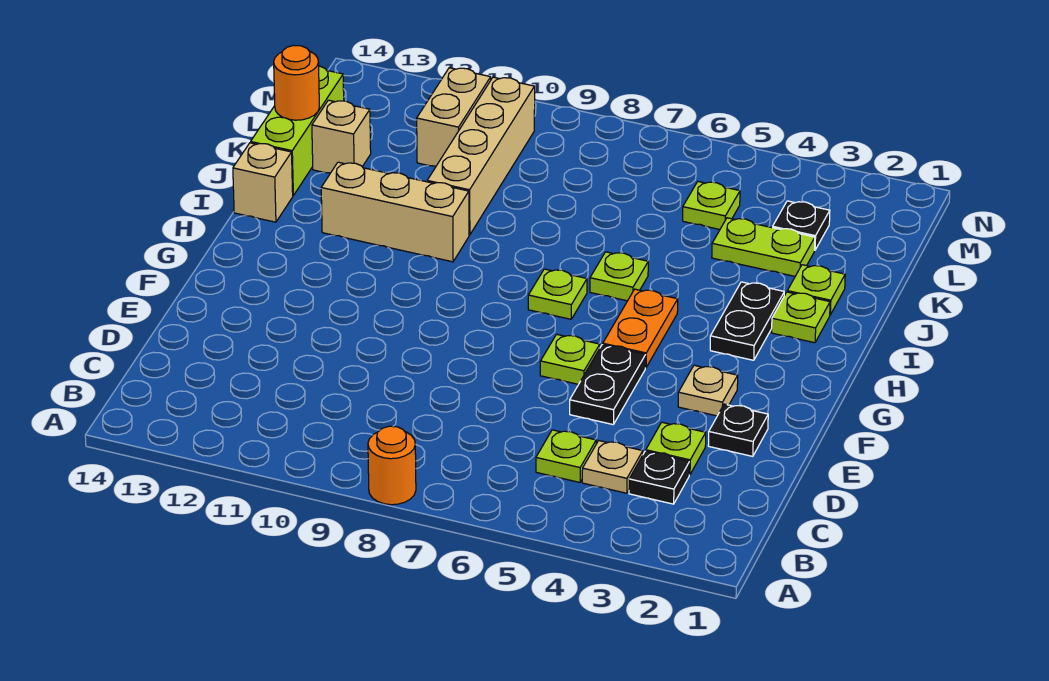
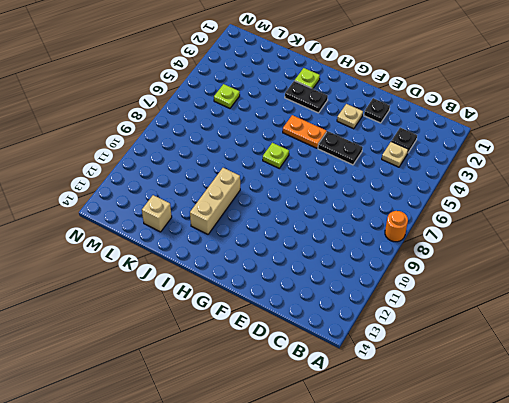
none -> lime plate C5 level 1
none -> lime plate D3 level 1
none -> lime plate F6 level 1

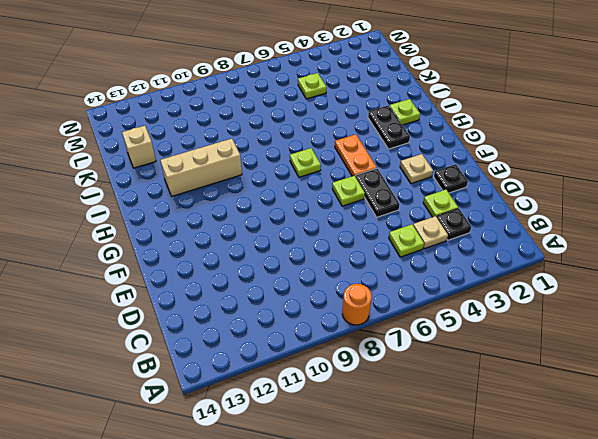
none -> lime plate I6 level 1
none -> tan brick I14 level 1
none -> lime plate J2 level 1

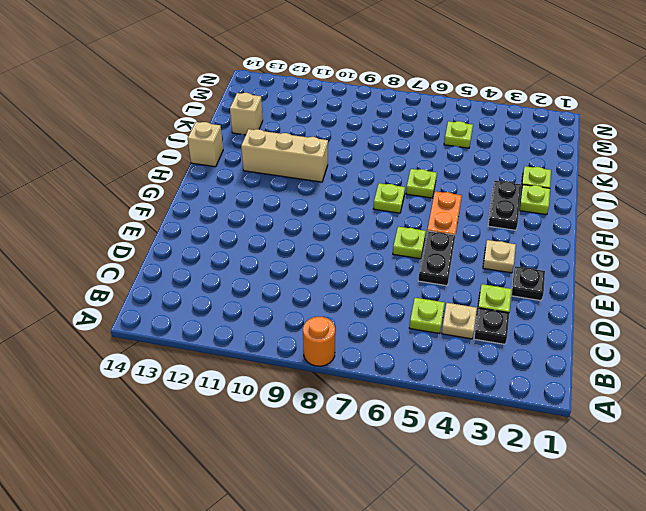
none -> tan brick J10:M10 level 1
none -> lime brick J14:L14 level 1
none -> lime plate K3:K4 level 1

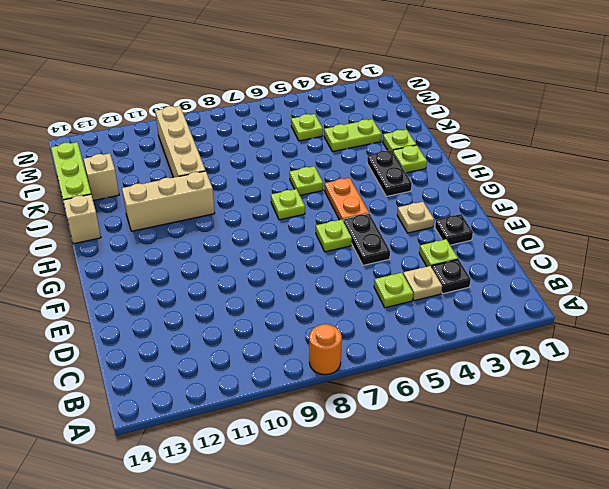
none -> black plate L3 level 1
none -> tan brick L11:M11 level 1
none -> orange round brick K14 level 2

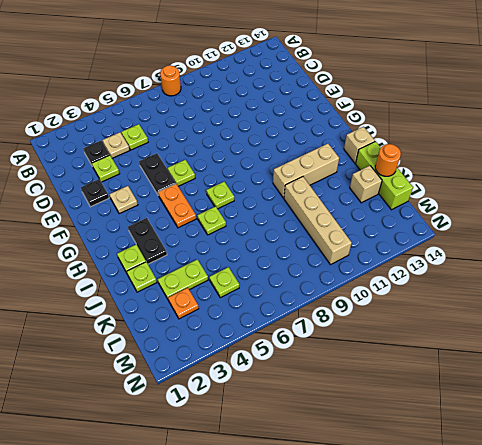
orange plate L3 level 1 -> black plate L3 level 1
none -> tan brick L11:M11 level 1

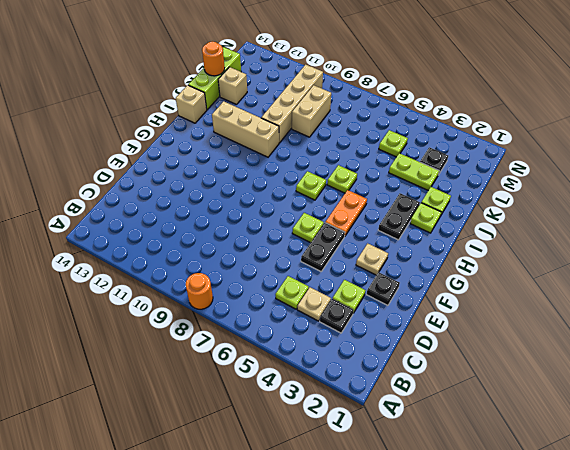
tan brick K9:L9 level 1 -> tan brick L11:M11 level 1

